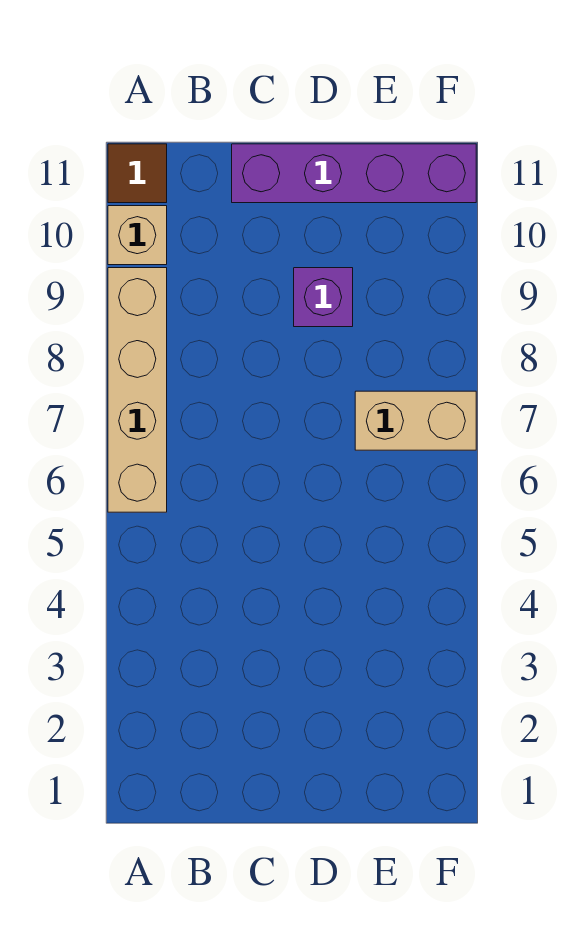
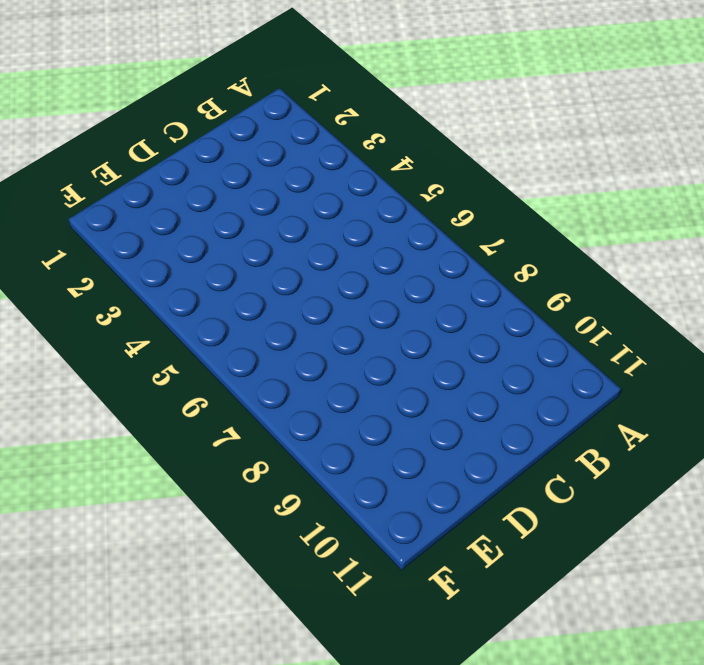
none -> tan brick A6:A9 level 1
none -> tan brick A10 level 1

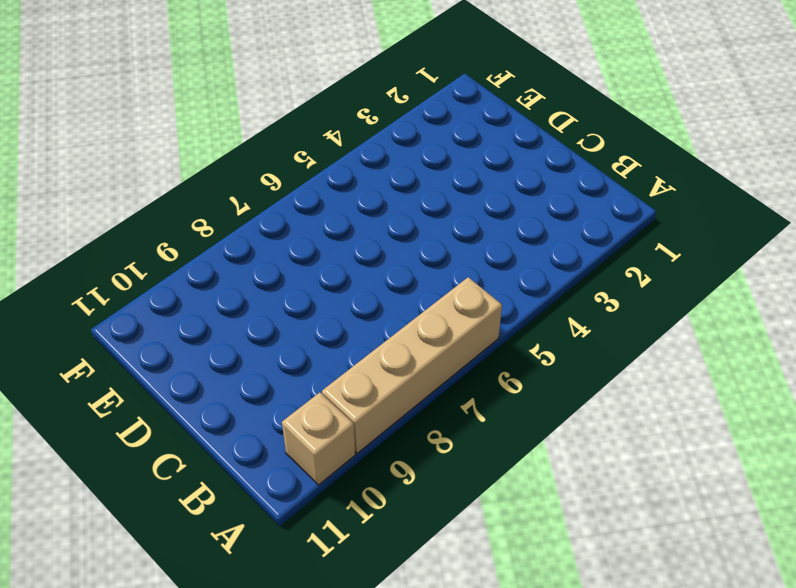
none -> brown tile A11 level 1
none -> purple brick C11:F11 level 1

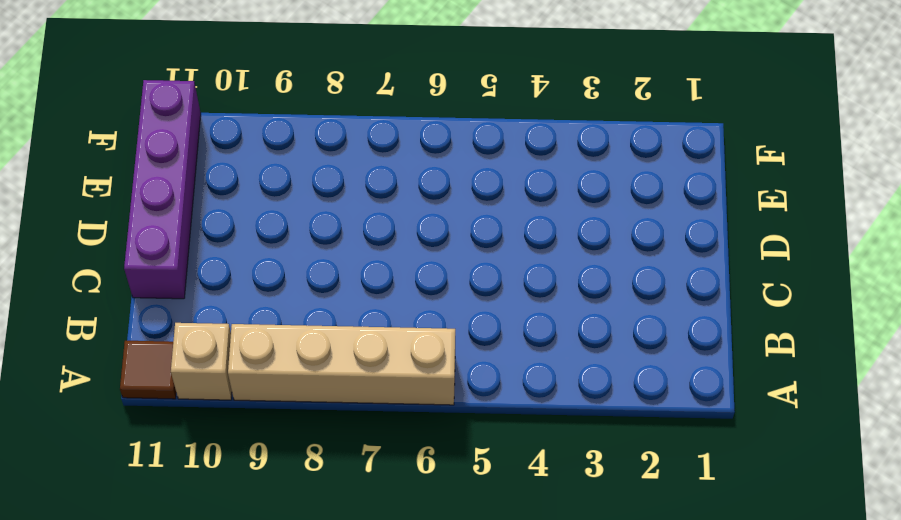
none -> purple brick D9 level 1
none -> tan brick E7:F7 level 1

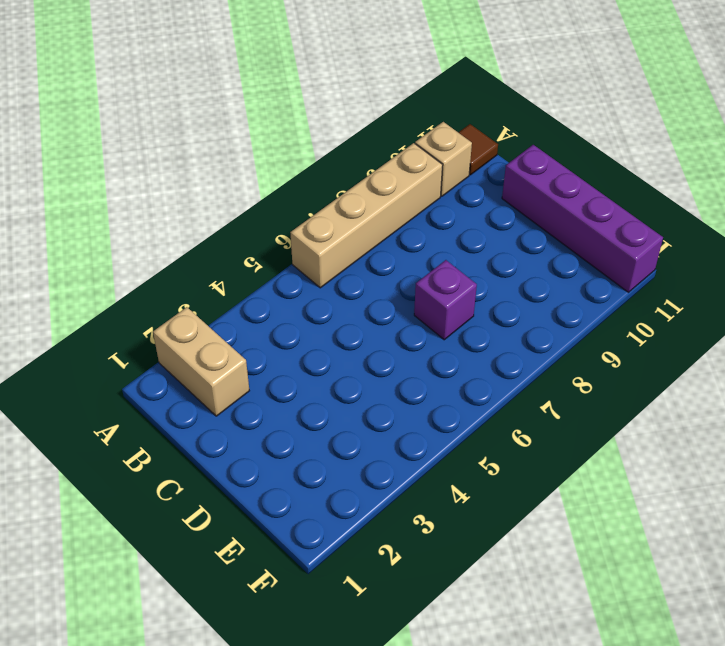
tan brick A2:B2 level 1 -> tan brick E7:F7 level 1
purple brick D7 level 1 -> purple brick D9 level 1

